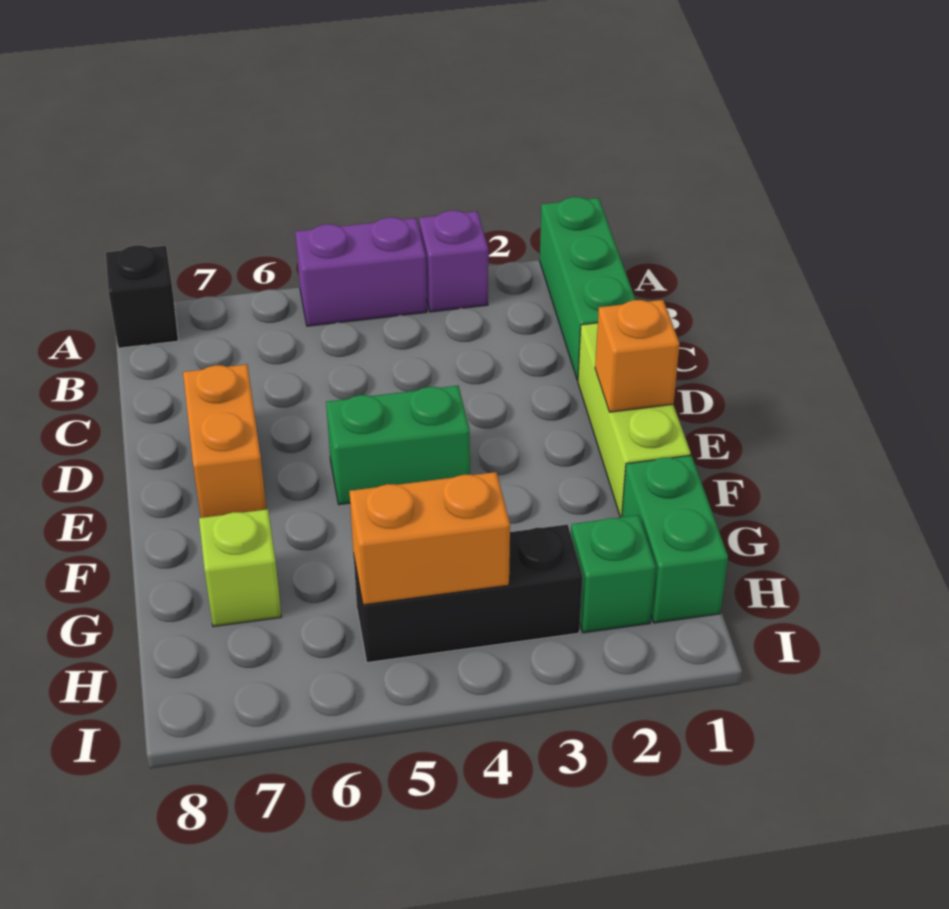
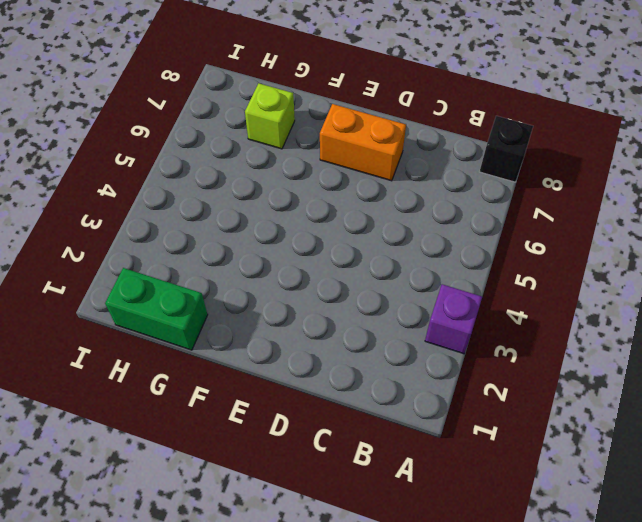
none -> green brick A1:C1 level 1
none -> purple brick A4:A5 level 1
none -> lime brick D1:F1 level 1

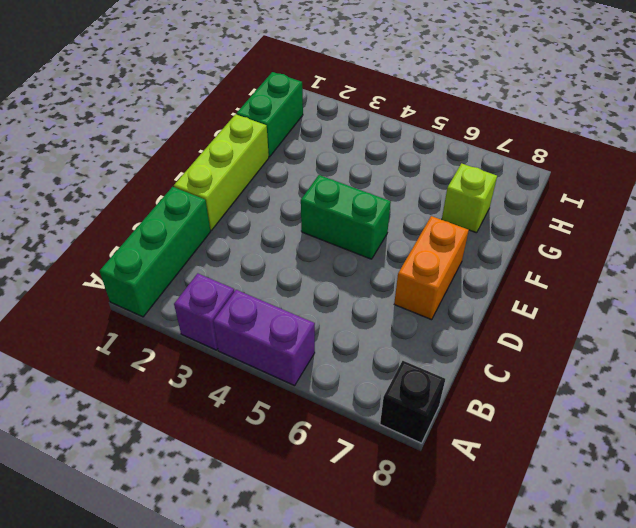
none -> green brick H2 level 1
none -> black brick H3:H5 level 1
none -> orange brick E1 level 2

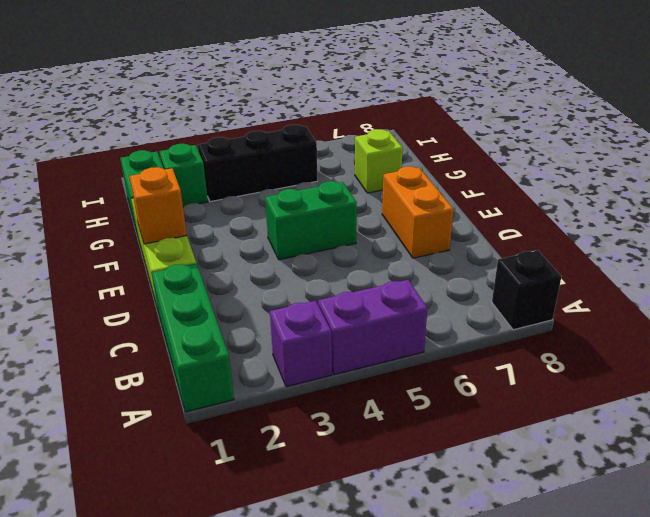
none -> orange brick H4:H5 level 2

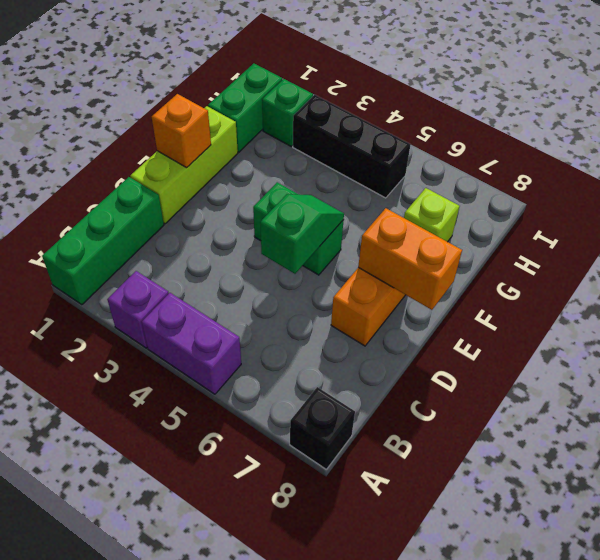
green slope D5:E5 level 2 top D -> none
orange brick E7:E8 level 2 -> orange brick H4:H5 level 2

